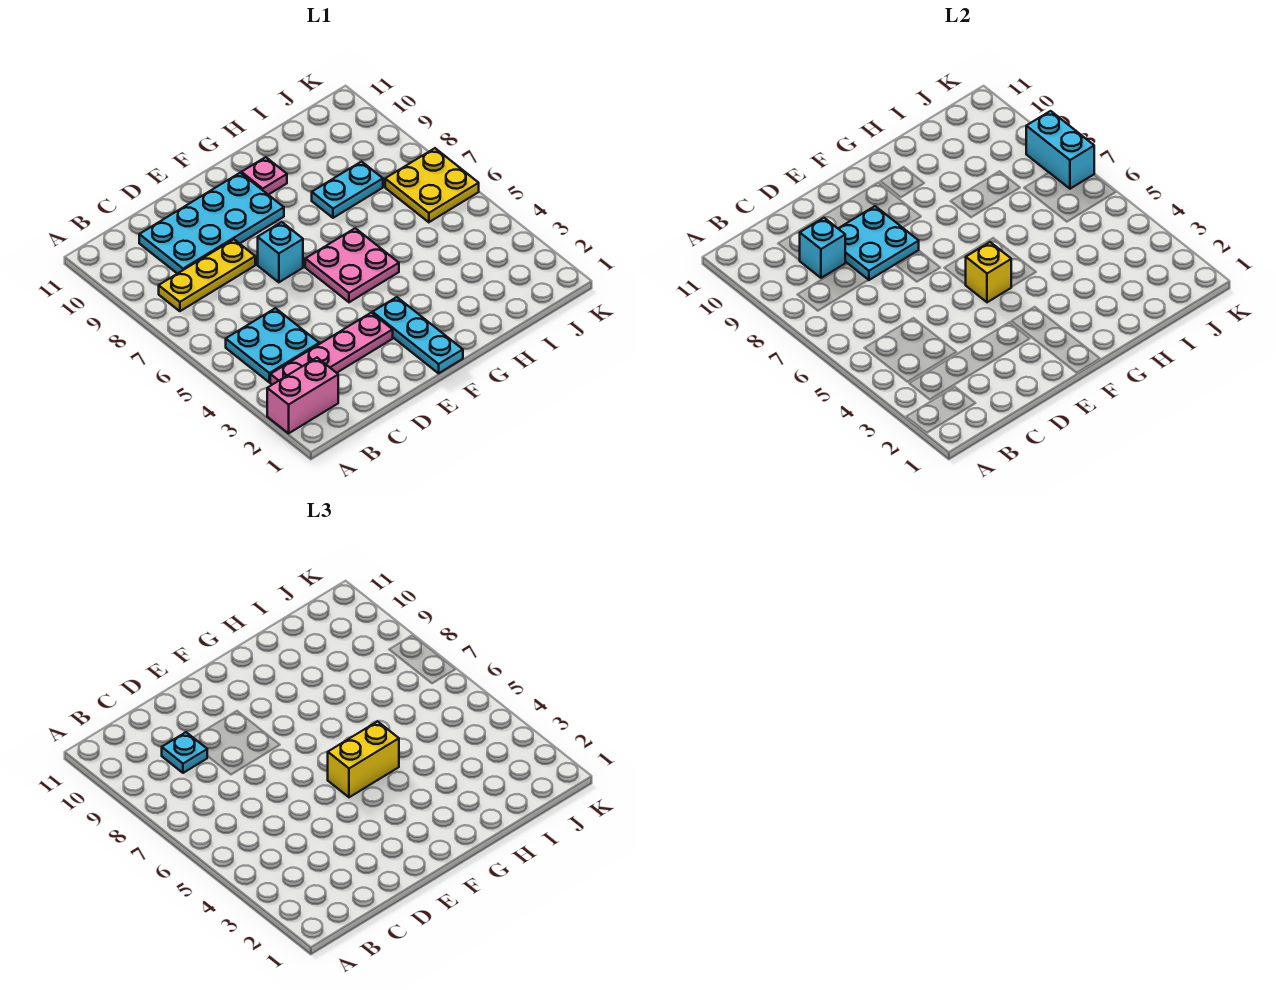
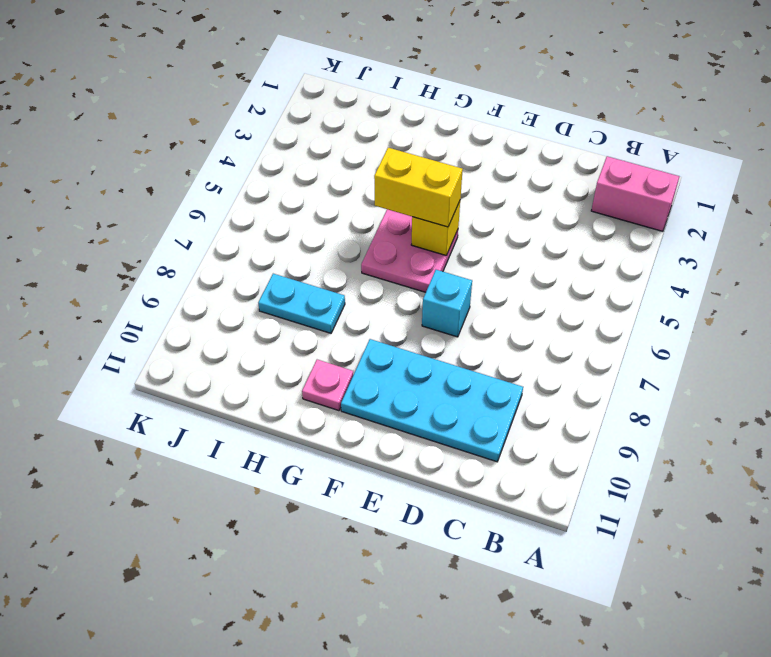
none -> pink plate B3:E3 level 1
none -> cyan plate B4:C5 level 1
none -> yellow plate B8:D8 level 1

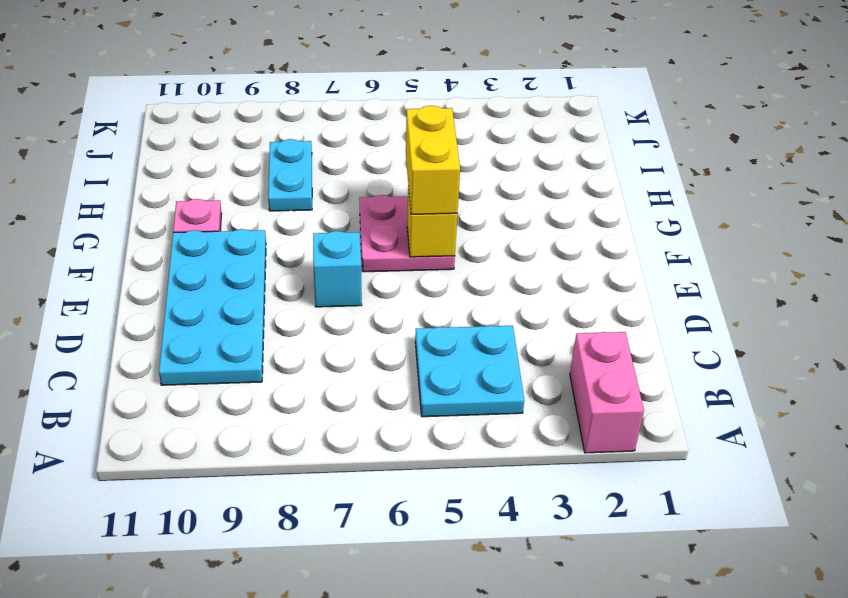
none -> pink plate B3:E3 level 1
none -> yellow plate B8:D8 level 1
none -> cyan plate F1:F3 level 1

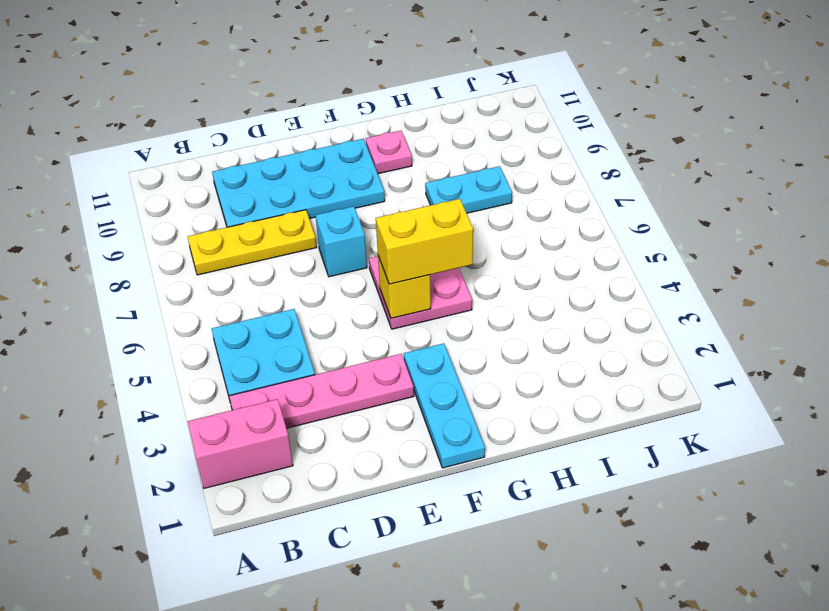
none -> yellow plate J6:K7 level 1
none -> cyan brick C9 level 2
none -> cyan plate D8:E9 level 2

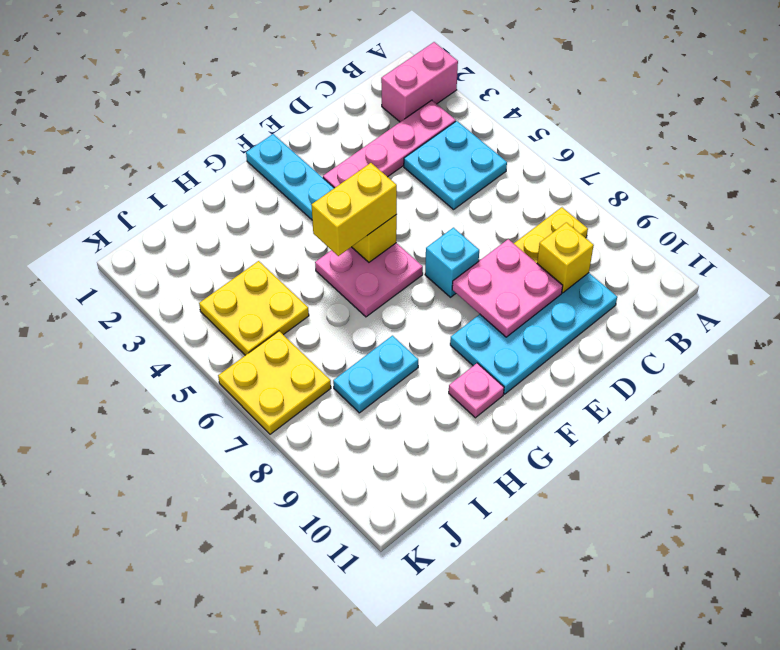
yellow brick C9 level 2 -> cyan brick C9 level 2
pink plate D8:E9 level 2 -> cyan plate D8:E9 level 2
yellow plate I4:J5 level 1 -> none
none -> cyan brick K7:K8 level 2
none -> cyan plate C9 level 3

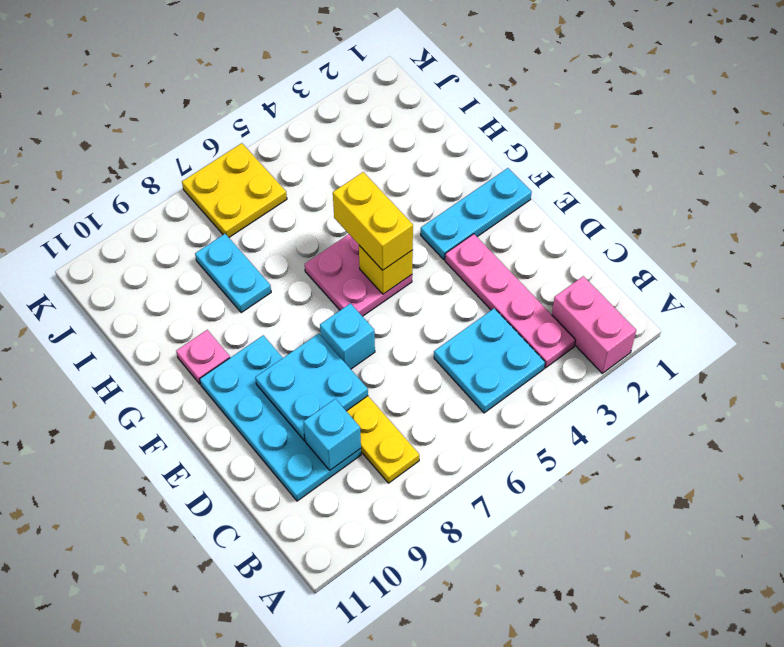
none -> cyan brick K7:K8 level 2
none -> cyan plate C9 level 3

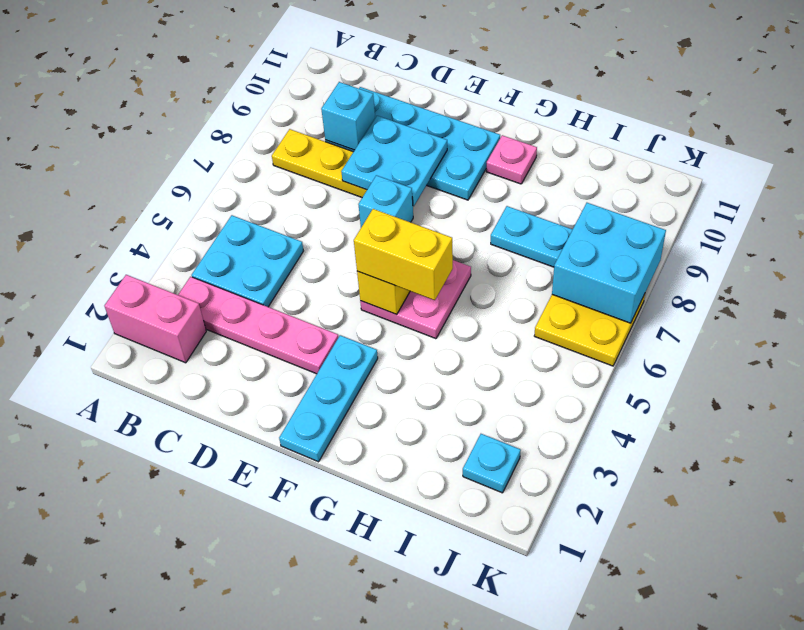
cyan plate J2 level 1 -> cyan plate C9 level 3
cyan brick J7:K8 level 2 -> cyan brick K7:K8 level 2

